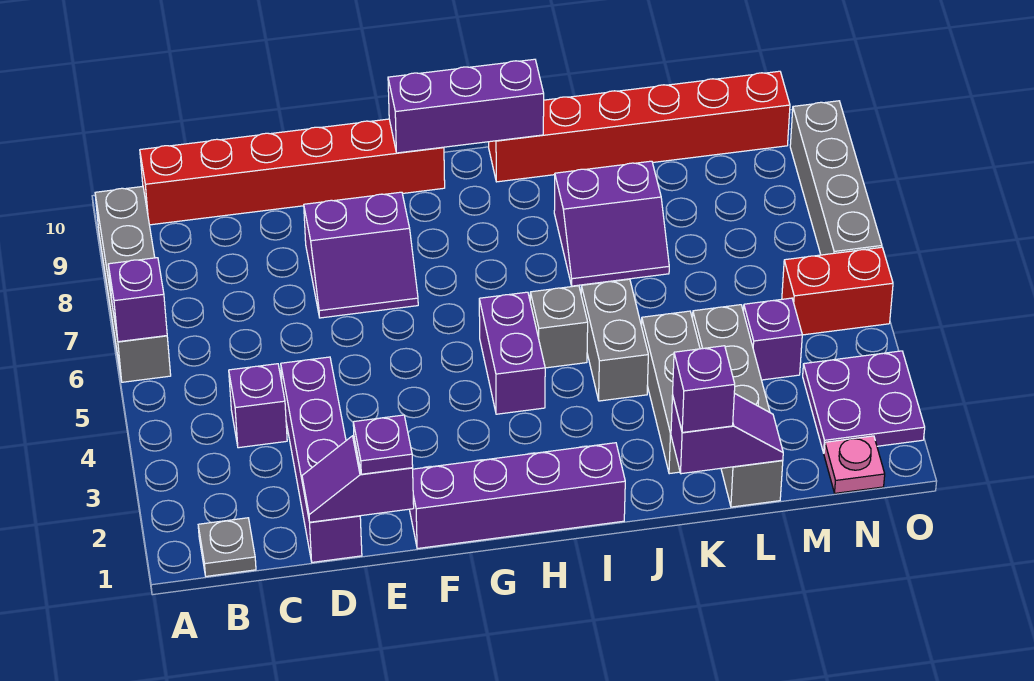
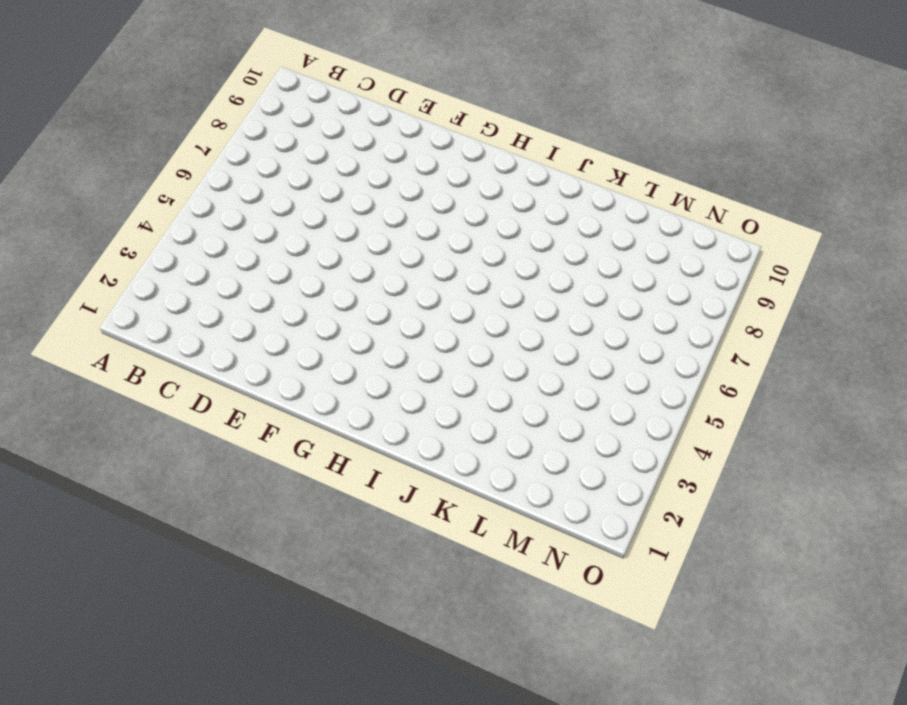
none -> grey brick A6:A9 level 1
none -> grey plate B1 level 1
none -> red brick B10:G10 level 1

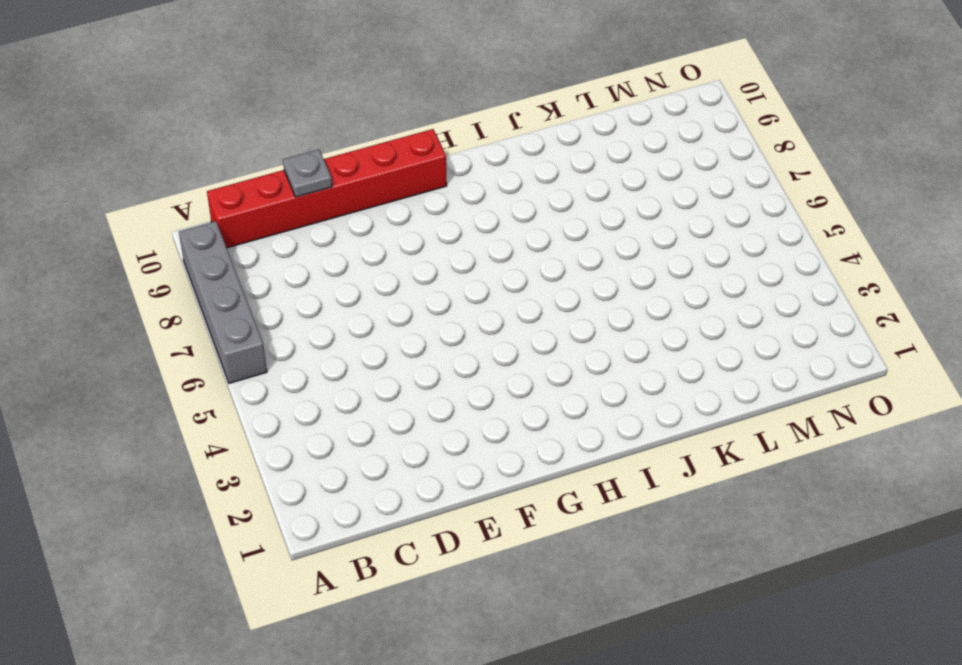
grey plate D10 level 2 -> grey plate B1 level 1
none -> purple brick C4 level 1
none -> purple brick D1:D4 level 1
none -> purple slope E7:F8 level 1 top 8

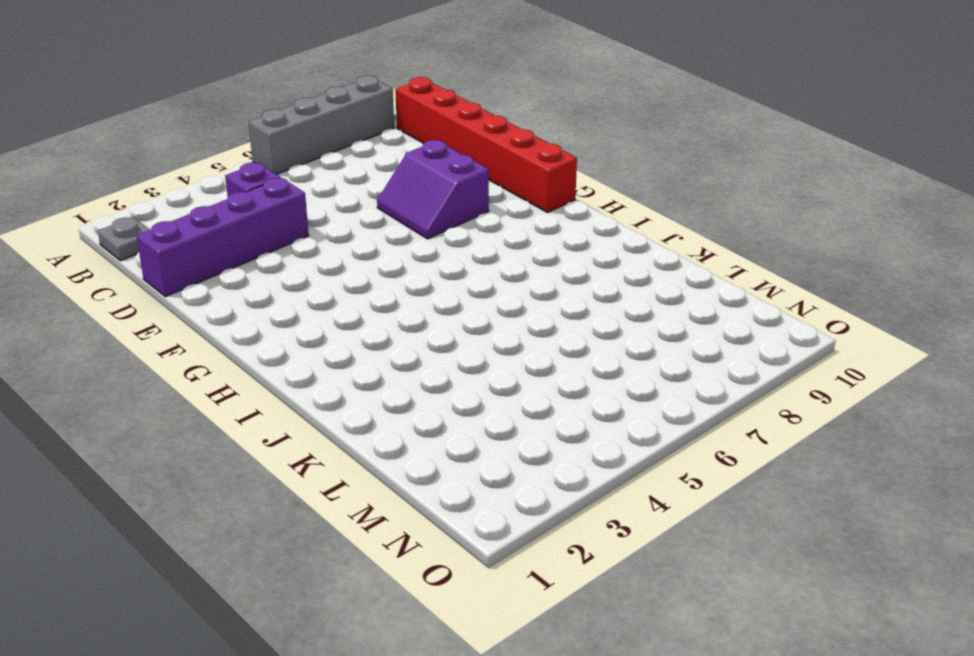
none -> purple brick F1:I1 level 1
none -> purple brick H4:H5 level 1
none -> grey brick I5 level 1

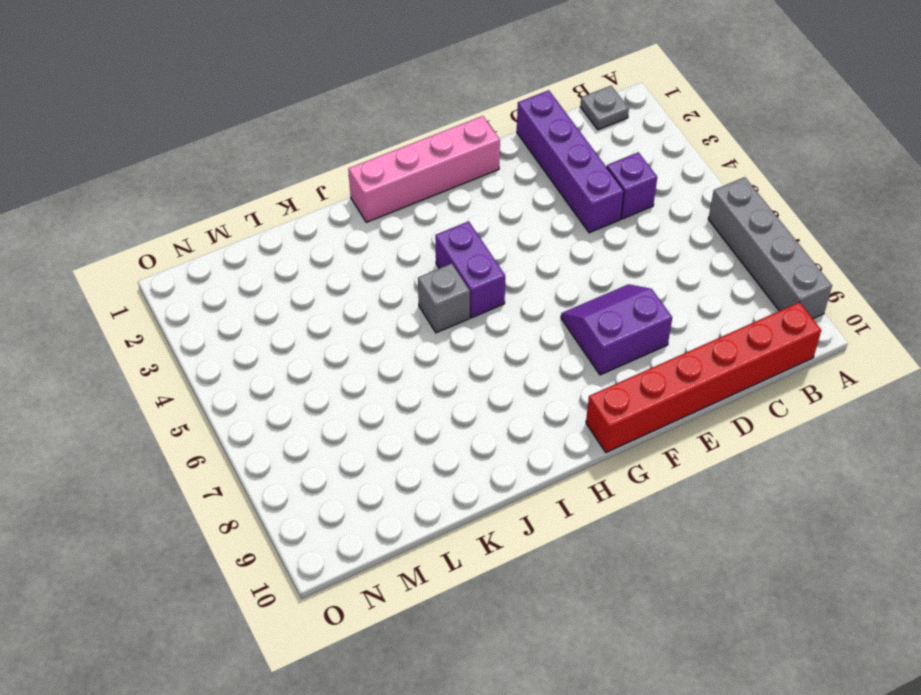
pink brick F1:I1 level 1 -> purple brick F1:I1 level 1
none -> red brick I10:N10 level 1
none -> grey brick J4:J5 level 1
none -> purple slope J7:K8 level 1 top 8

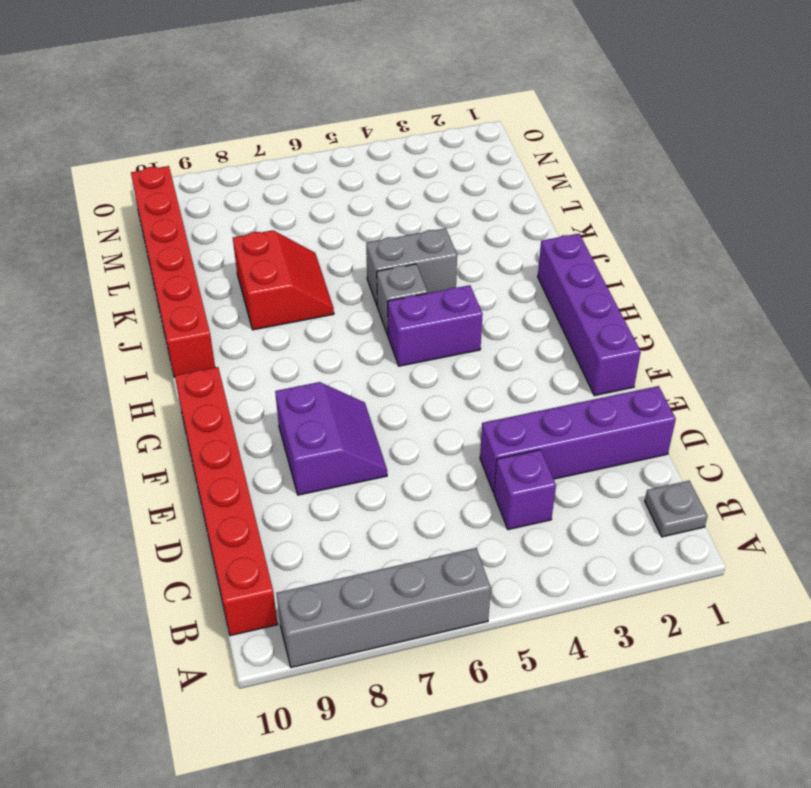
red slope J7:K8 level 1 top 8 -> purple slope J7:K8 level 1 top 8
none -> grey brick K2:K4 level 1
none -> grey brick L1:L4 level 1
none -> purple brick M4 level 1

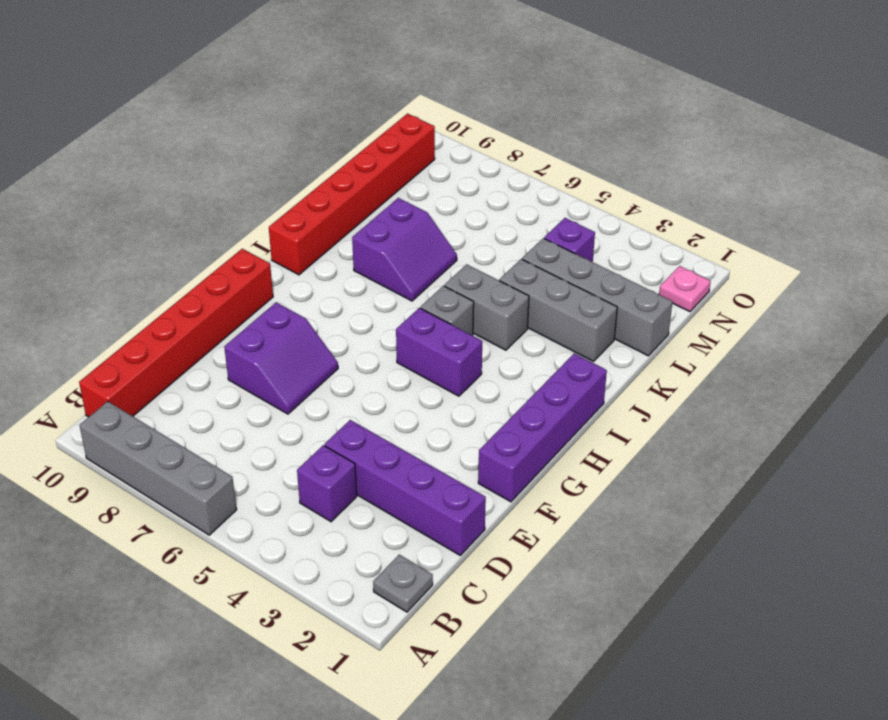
none -> purple plate N2:O3 level 1
none -> red brick N5:O5 level 1
none -> grey brick O6:O9 level 1

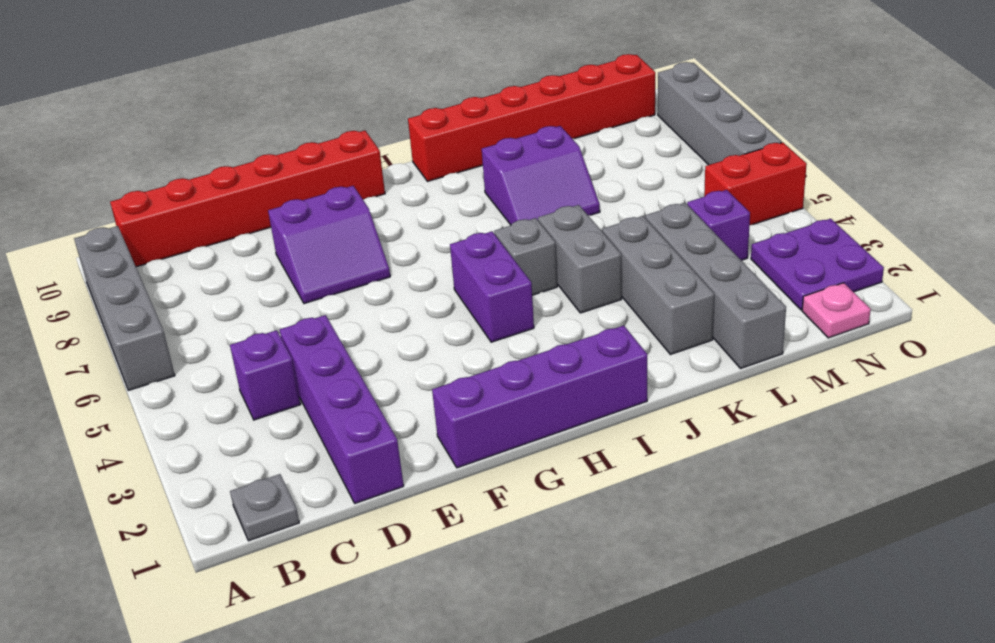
none -> purple brick A6 level 2
none -> purple slope D1:E1 level 2 top E
none -> purple brick G10:I10 level 2

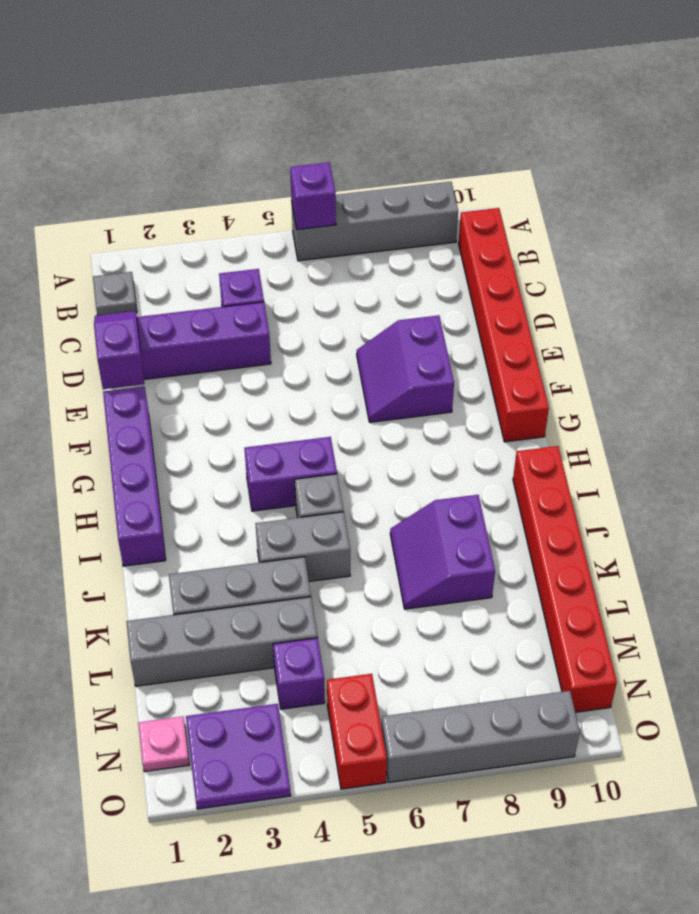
none -> purple brick G10:I10 level 2
none -> purple slope K1:L1 level 2 top K
none -> purple plate E1 level 3

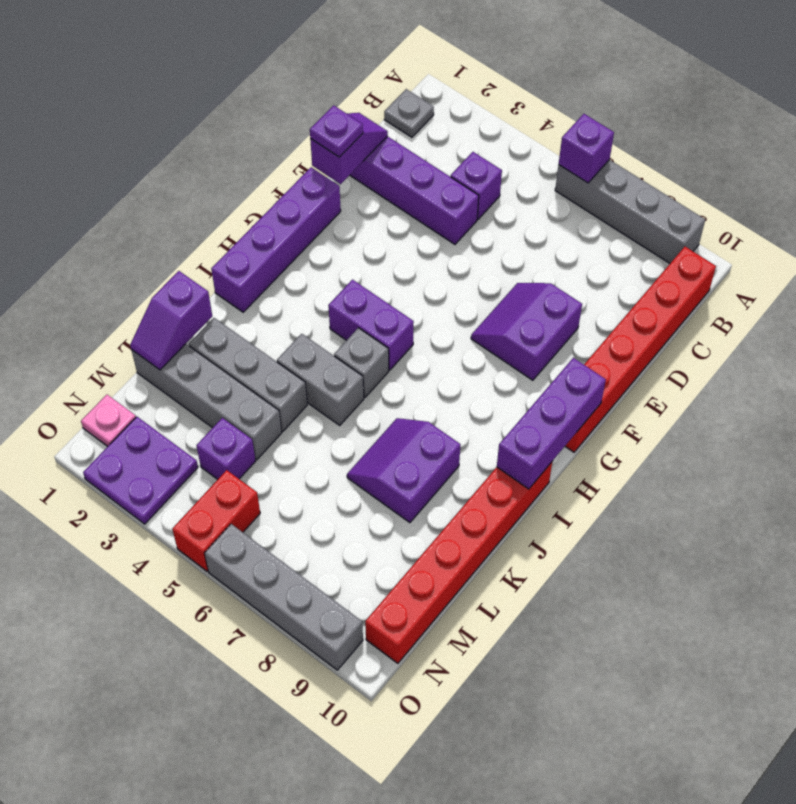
none -> purple brick K1 level 3

